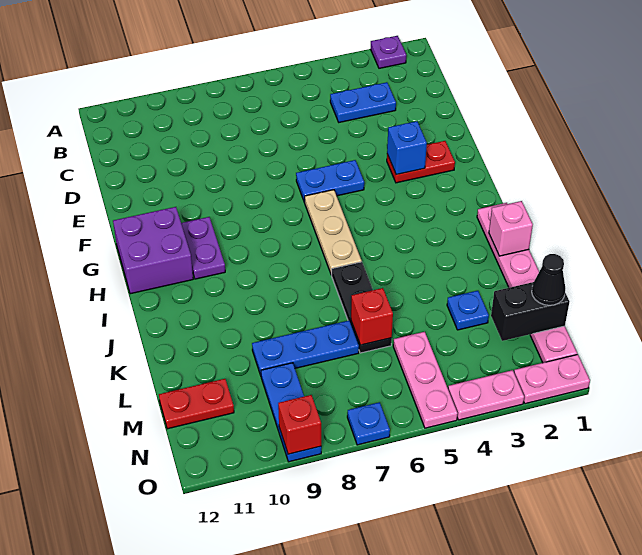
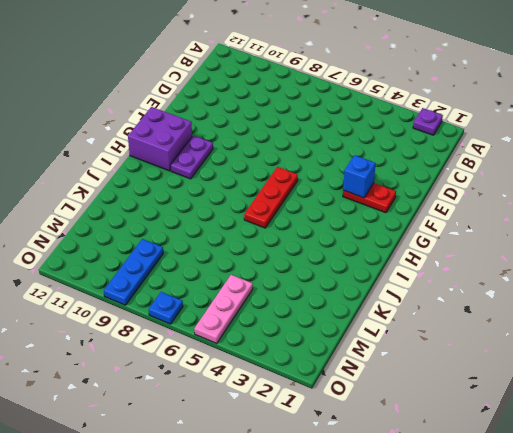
red plate G6:I6 level 1 -> tan plate G6:I6 level 1
none -> blue plate C3:C4 level 1
none -> blue plate F5:F6 level 1
none -> pink plate I1:N1 level 1

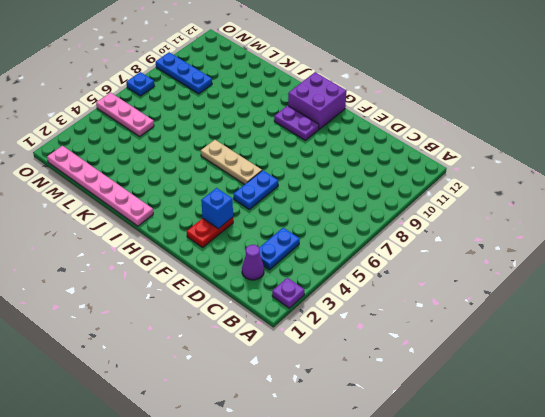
purple cone C2 level 1 -> none
none -> black plate J6:L6 level 1
none -> blue plate L3 level 1
none -> blue plate L7:L9 level 1

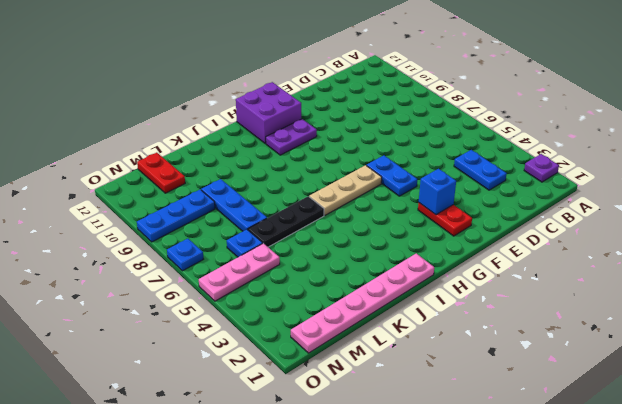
blue plate M6 level 1 -> blue plate L3 level 1
none -> pink plate O1:O2 level 1
none -> pink plate O3:O4 level 1
none -> pink brick J1 level 2

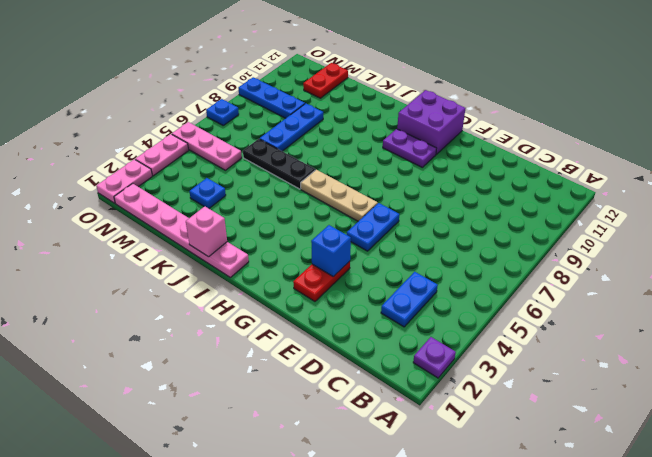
none -> red brick L6 level 2
none -> black brick M1:M2 level 2
none -> red brick O9 level 2

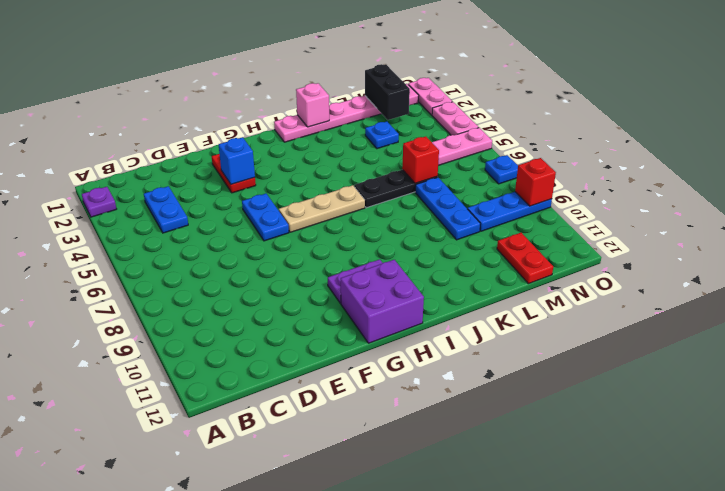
none -> black cone M1 level 3

